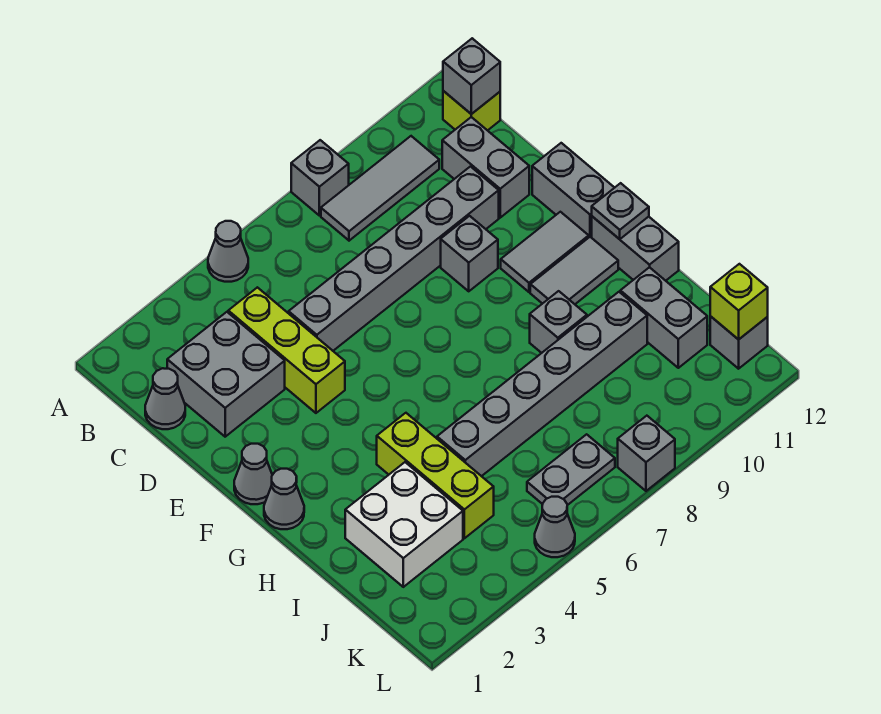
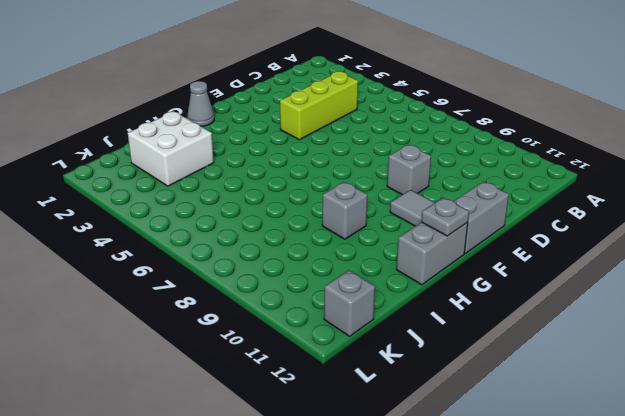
none -> grey cone A5 level 1
none -> grey brick A8 level 1
none -> grey tile B8:B10 level 1

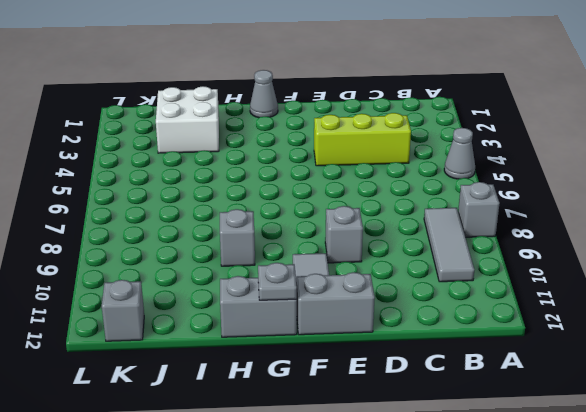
none -> lime brick B12 level 1
none -> grey cone C1 level 1
none -> grey brick C2:D3 level 1

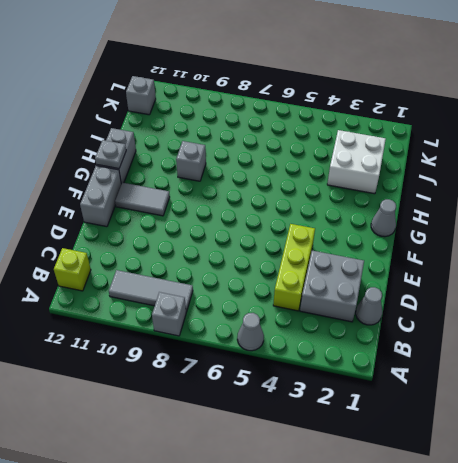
none -> grey brick C11:D11 level 1
none -> grey brick D5:D10 level 1
none -> grey brick E9 level 1

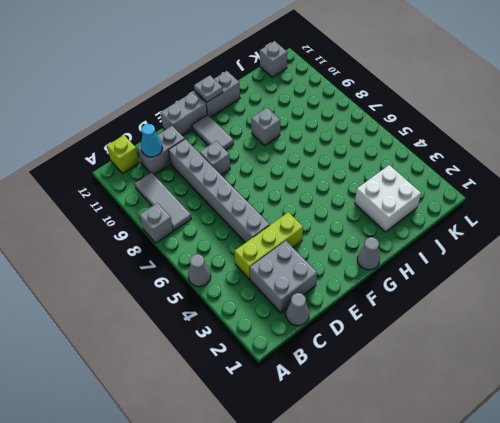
cyan cone C11 level 2 -> none
none -> grey cone F1 level 1
none -> grey tile G10:G11 level 1
none -> lime brick H4:J4 level 1

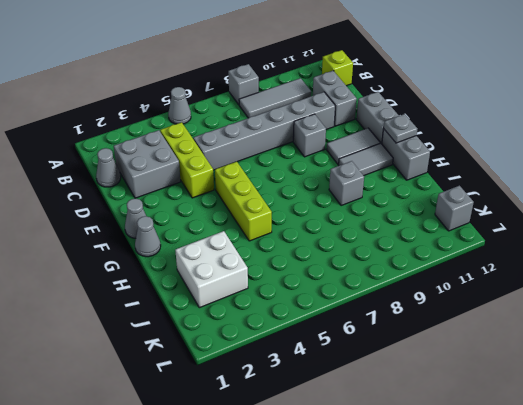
lime brick F5:H5 level 1 -> lime brick H4:J4 level 1
none -> grey brick I5:I10 level 1
none -> grey brick I11:J11 level 1
none -> grey plate K6:K7 level 1

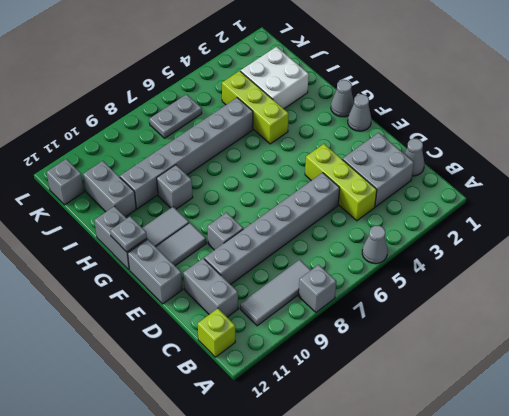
none -> grey cone L5 level 1
none -> grey brick L8 level 1
none -> grey brick B12 level 2

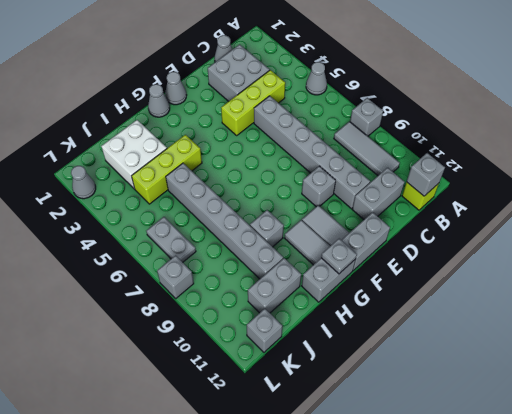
grey cone L2 level 1 -> grey cone L5 level 1
none -> lime brick K12 level 2

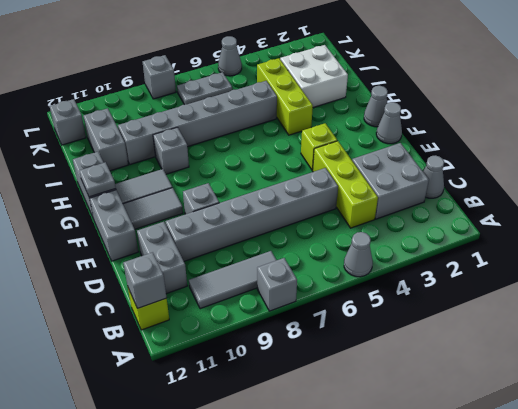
lime brick F4 level 1 -> lime brick K12 level 2

